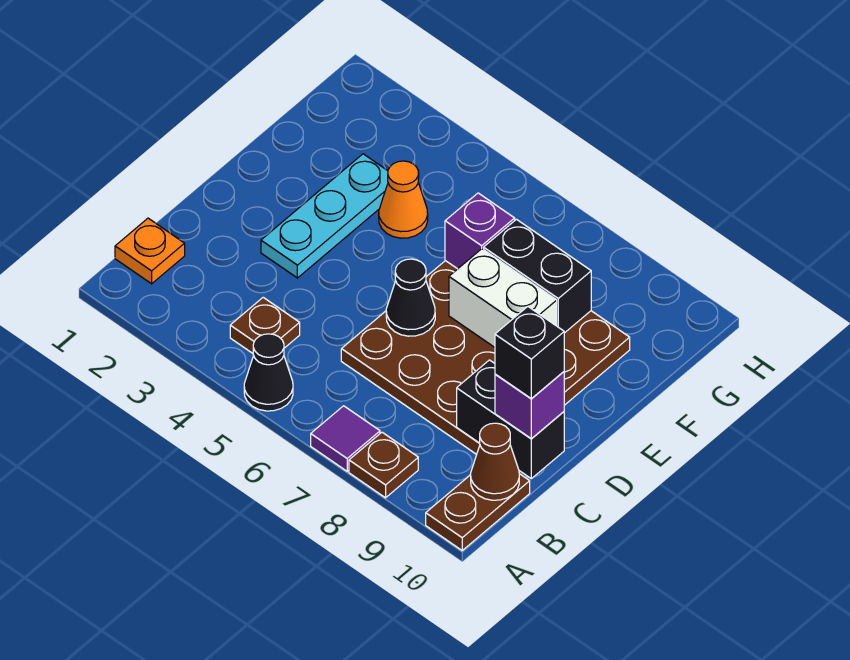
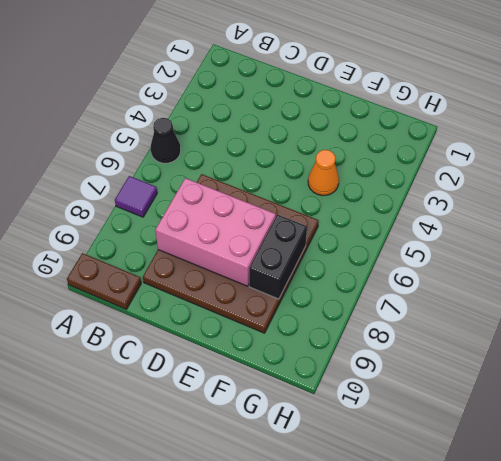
pink brick C7:E8 level 2 -> white brick E7:E8 level 2
none -> brown plate A8 level 1
none -> orange plate B1 level 1
none -> brown plate B4 level 1

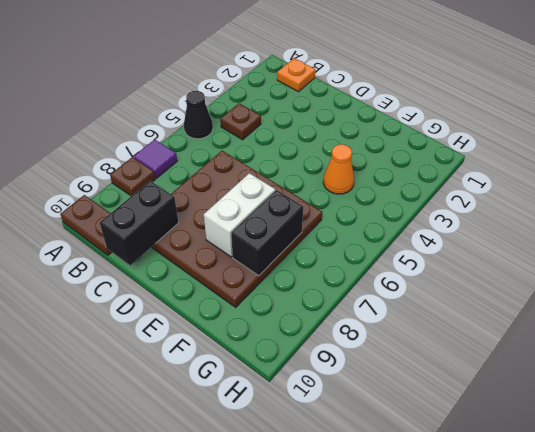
none -> cyan plate D3:F3 level 1
none -> brown cone B10 level 2
none -> black cone D6 level 2

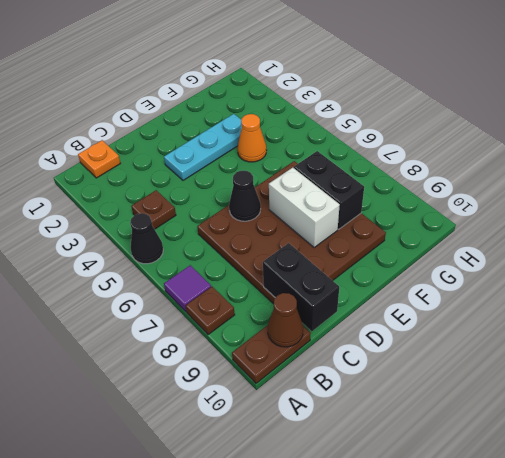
none -> purple brick F6 level 2
none -> purple brick C10 level 3
none -> black brick C10 level 4

